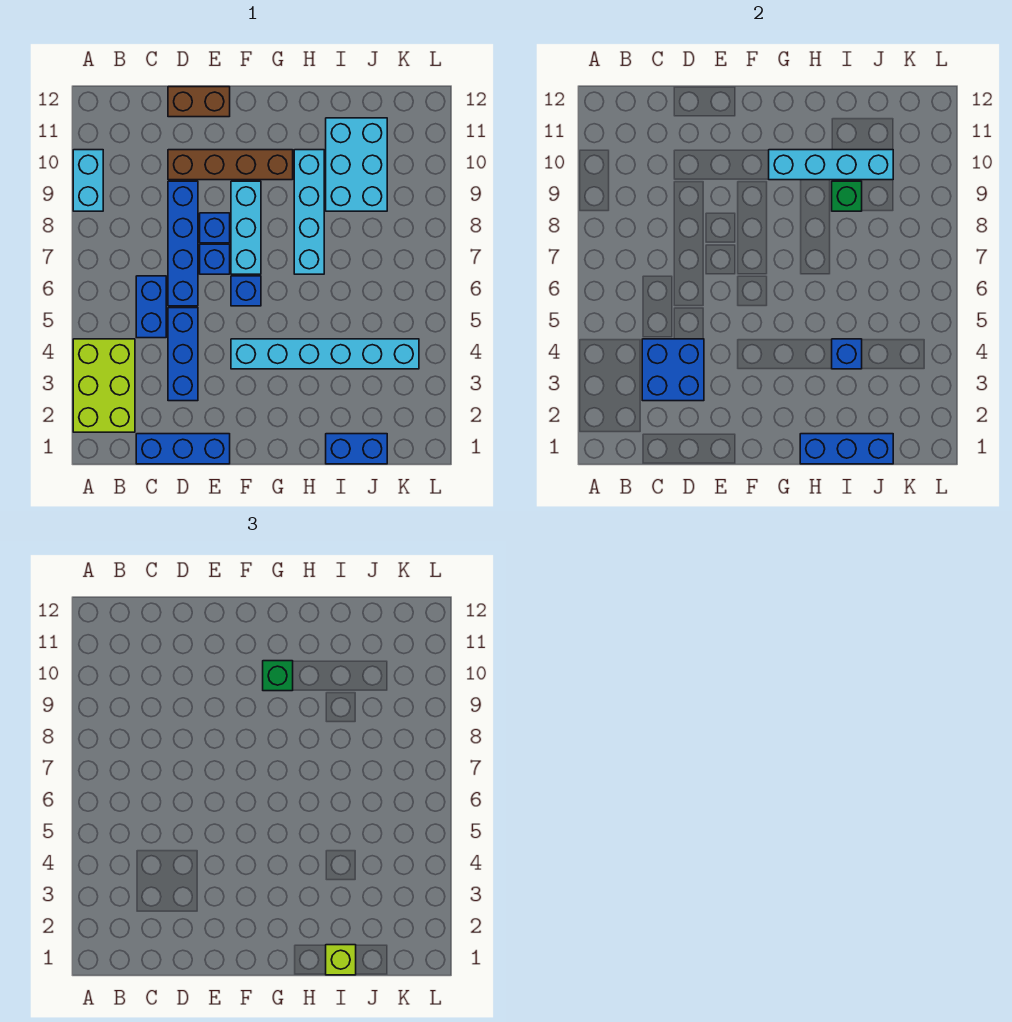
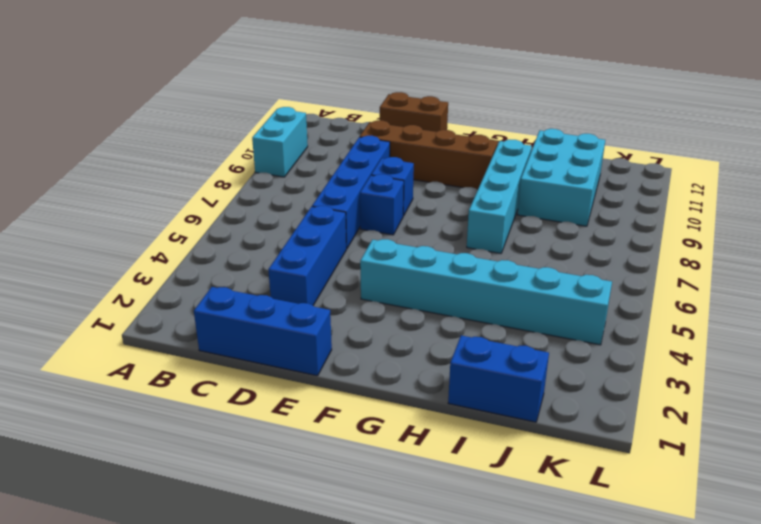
none -> lime brick A2:B4 level 1
none -> blue brick C5:C6 level 1
none -> blue brick F6 level 1

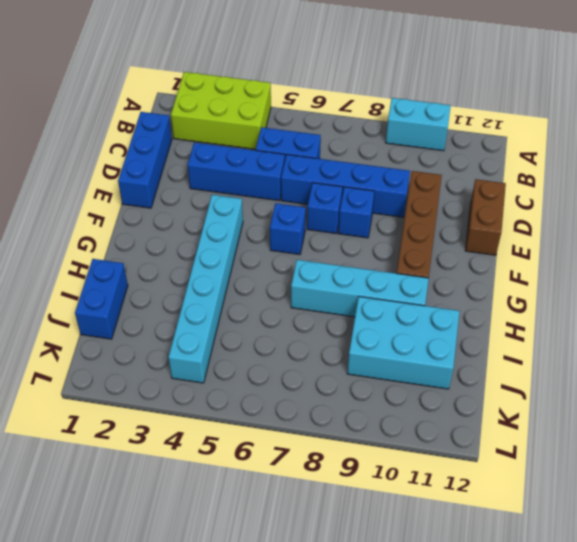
none -> cyan brick F7:F9 level 1
none -> blue brick C3:D4 level 2
none -> cyan brick G10:J10 level 2

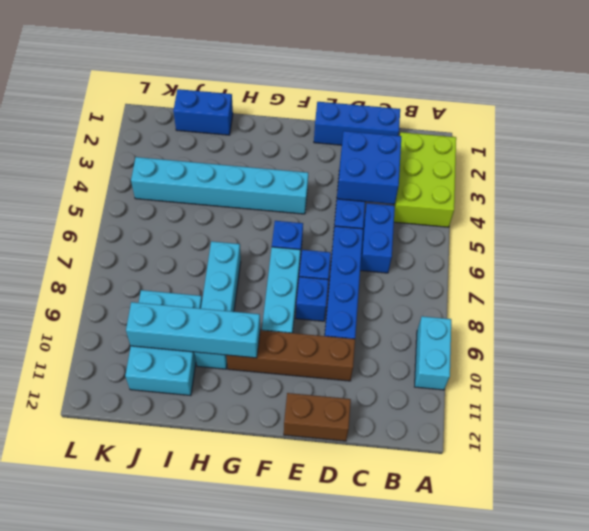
none -> blue brick H1:J1 level 2
none -> blue brick I4 level 2
none -> green brick I9 level 2

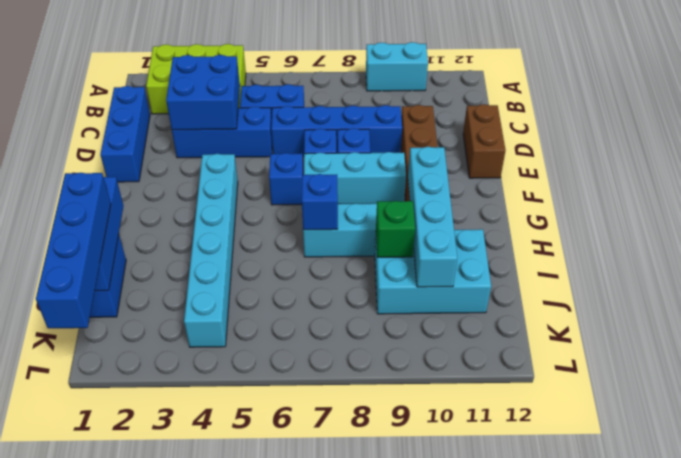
blue brick H7 level 2 -> blue brick I4 level 2
blue brick I1:L1 level 3 -> lime brick I1 level 3
none -> green brick G10 level 3

